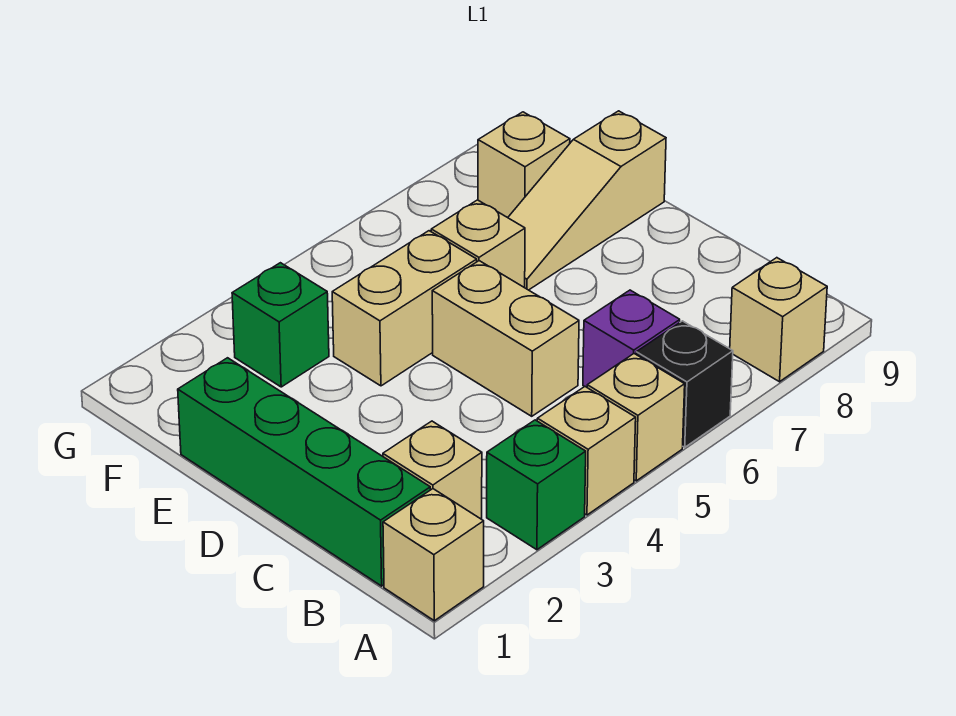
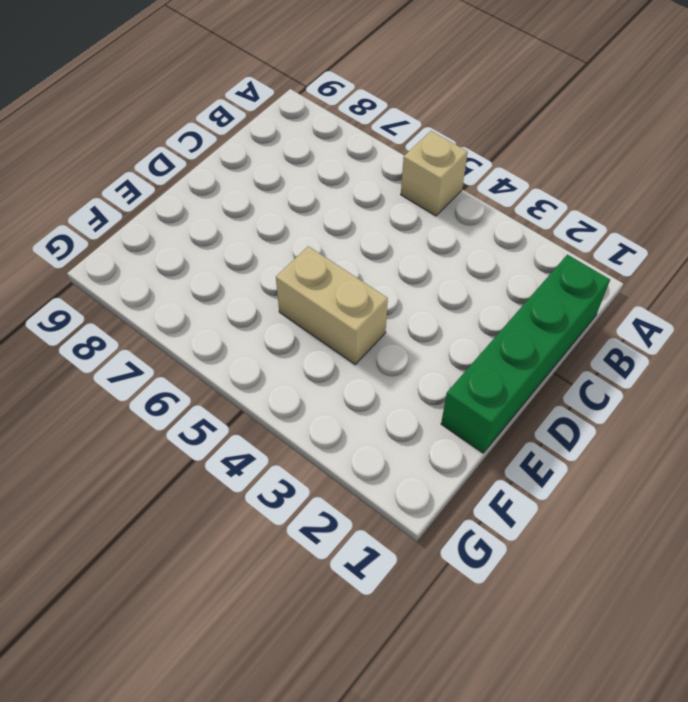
none -> tan brick A1 level 1
none -> green brick A3 level 1
none -> tan brick A4 level 1

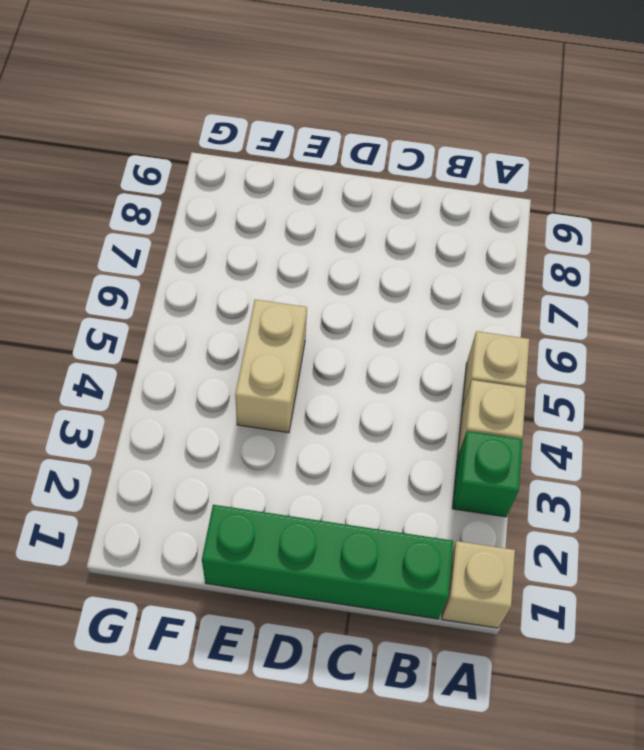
none -> black brick A6 level 1
none -> tan brick A8 level 1
none -> tan brick B2 level 1

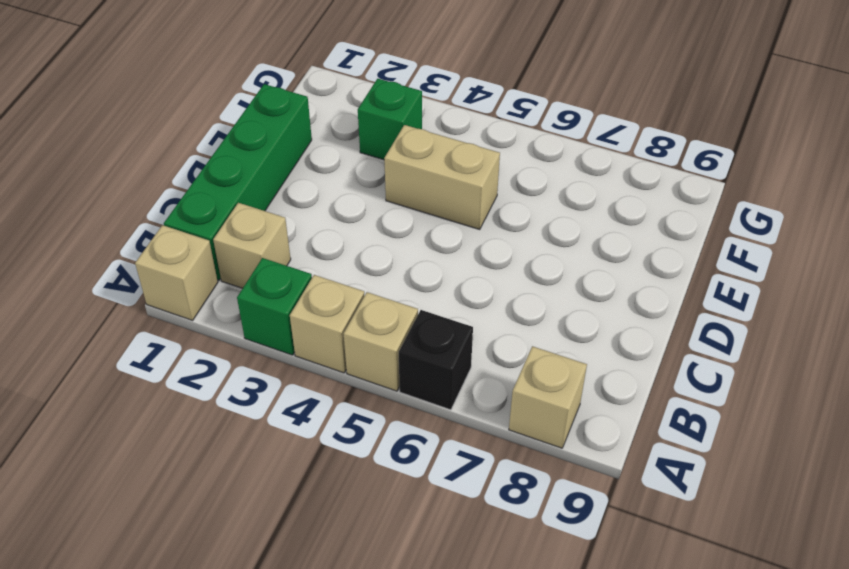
none -> purple brick B6 level 1
none -> tan brick C5:D5 level 1
none -> tan brick E6 level 1

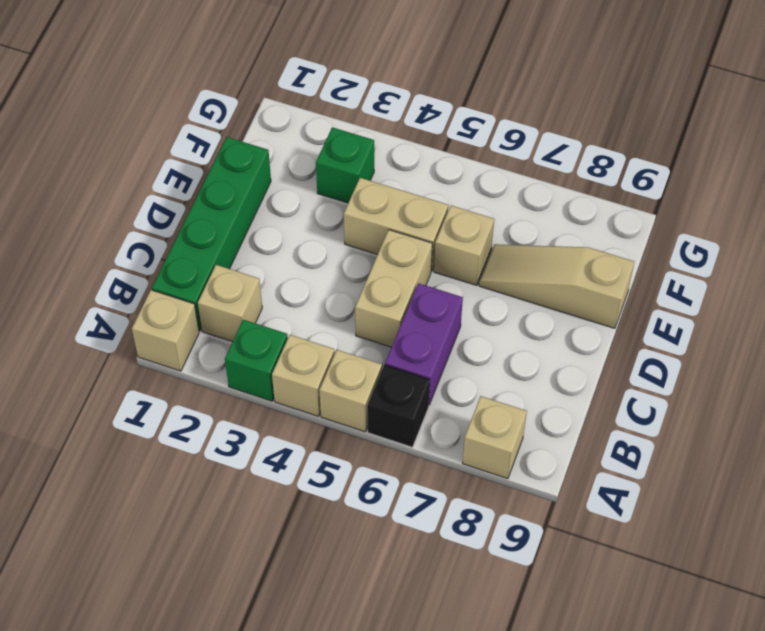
purple brick B6:C6 level 1 -> purple brick B6 level 1
none -> tan brick F8 level 1

